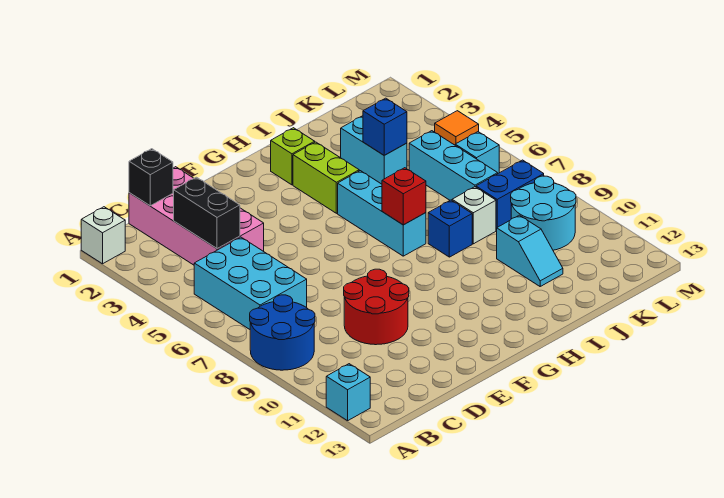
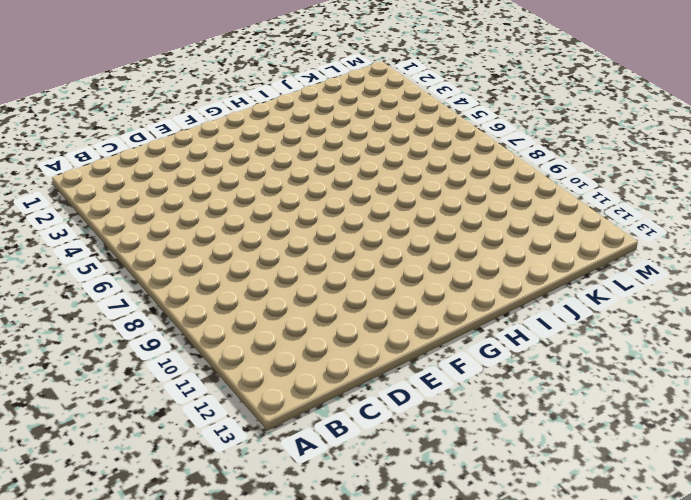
none -> white brick A1 level 1
none -> blue round brick A8:B9 level 1
none -> cyan brick A12 level 1

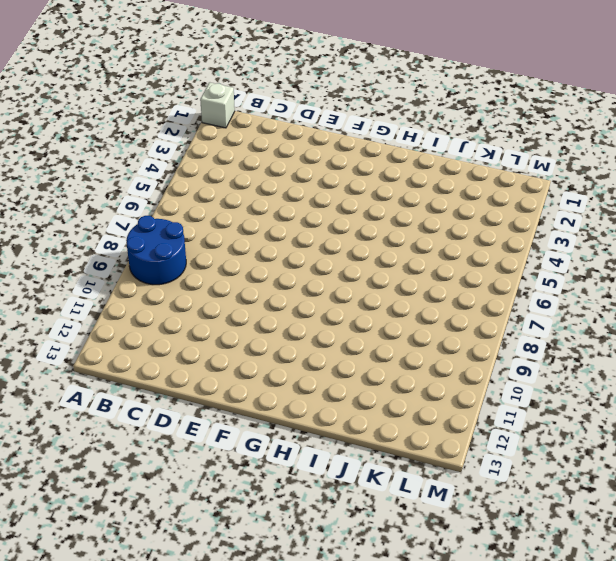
none -> cyan brick A12 level 1
none -> cyan brick B5:C7 level 1
none -> pink brick C1:D4 level 1

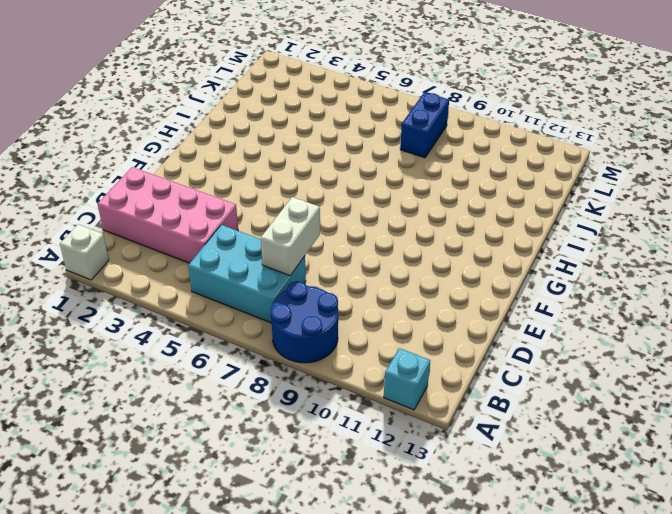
white brick C7:D7 level 2 -> none
none -> red round brick D9:E10 level 1
none -> lime brick H2 level 1
none -> lime brick H3:H4 level 1

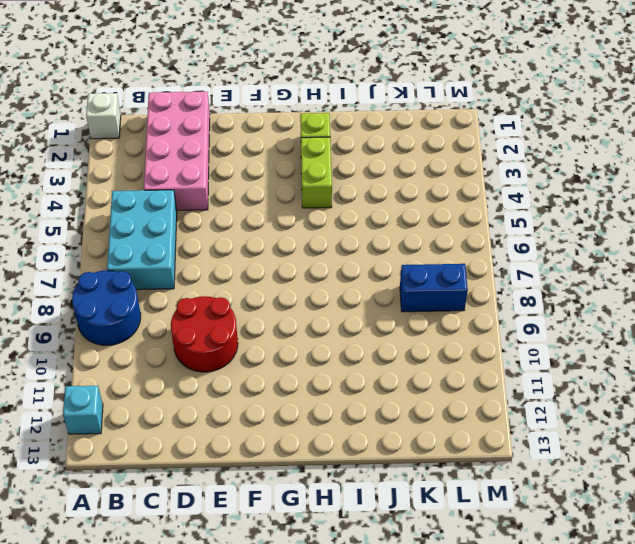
none -> cyan brick H5:H7 level 1
none -> blue brick I8 level 1
none -> cyan brick J3:J4 level 1

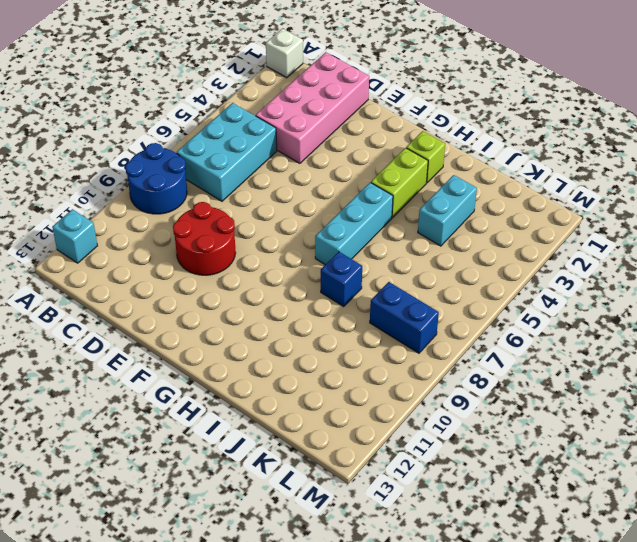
none -> white brick J8 level 1
none -> cyan slope J10:J11 level 1 top 10
none -> cyan brick K5:K7 level 1

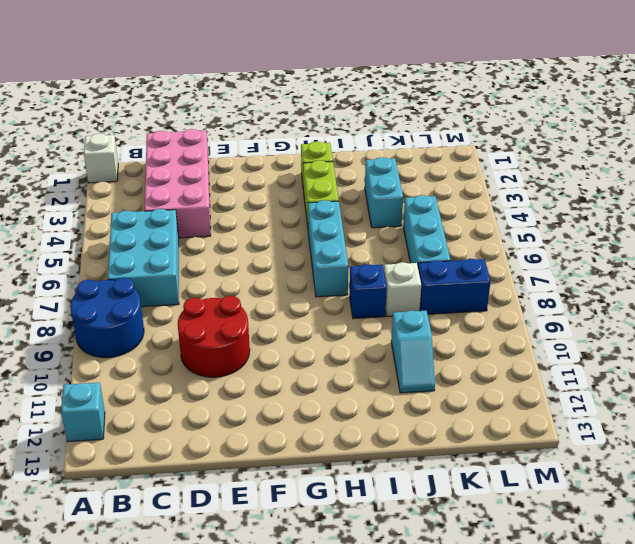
none -> cyan round brick K9:L10 level 1
none -> cyan brick L6 level 1
none -> orange tile M4 level 1

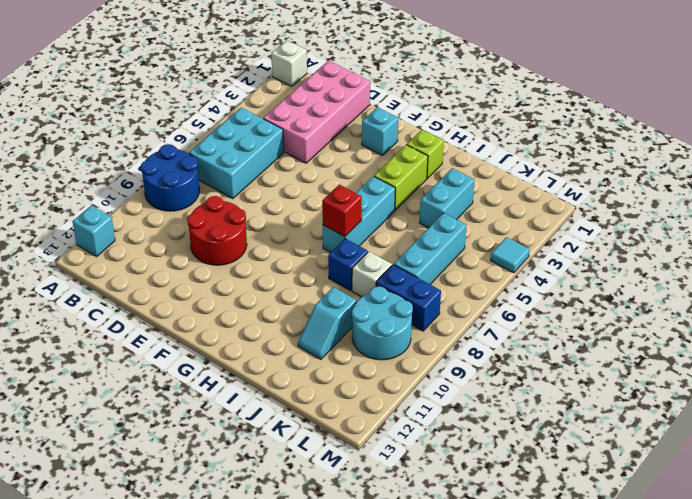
cyan brick F2 level 1 -> cyan brick L6 level 1
cyan tile M4 level 1 -> orange tile M4 level 1
none -> black brick C1 level 2
none -> black brick C3:C4 level 2
none -> blue brick J4 level 2

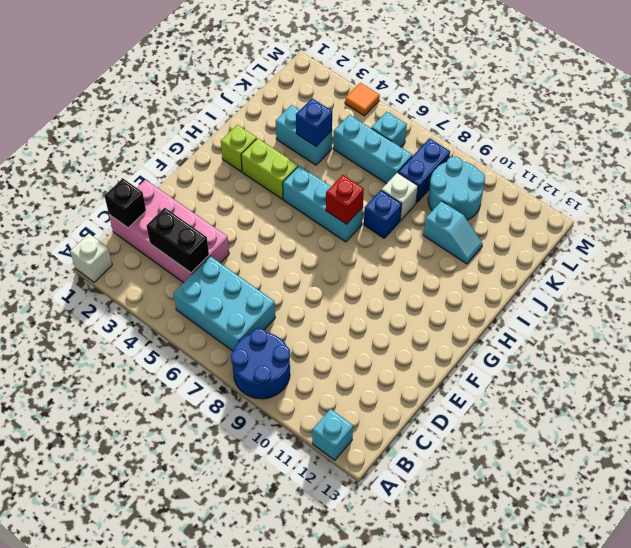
none -> red round brick D9:E10 level 1

